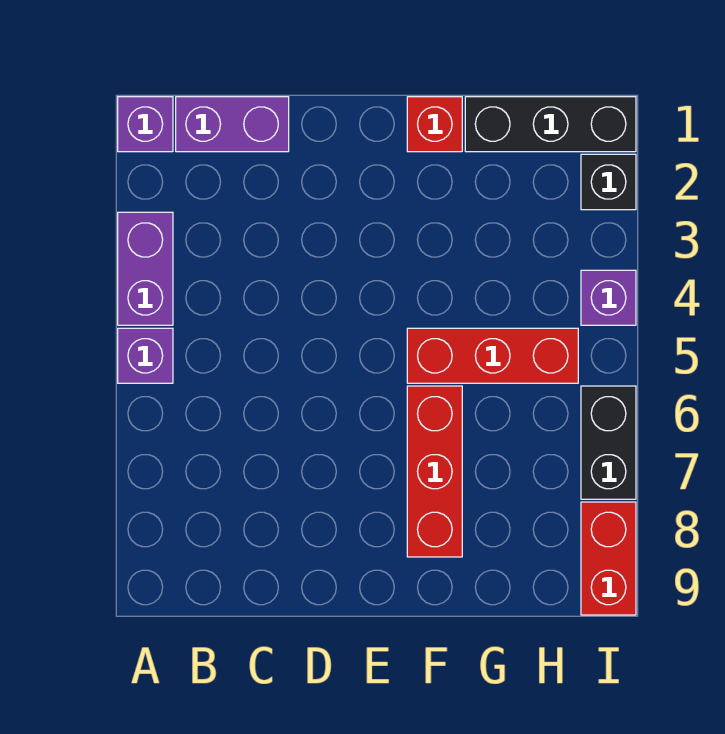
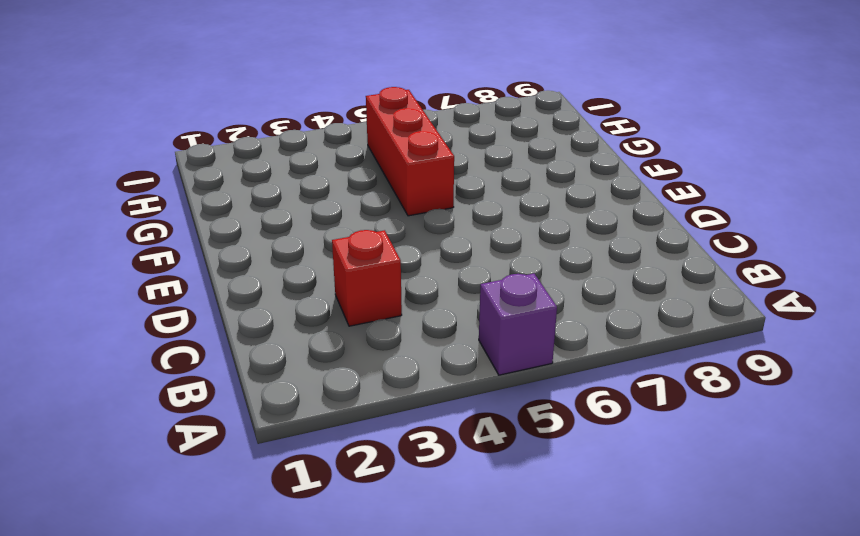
red brick C3 level 1 -> red brick F1 level 1
none -> purple brick A1 level 1
none -> purple brick A3:A4 level 1
none -> purple brick B1:C1 level 1

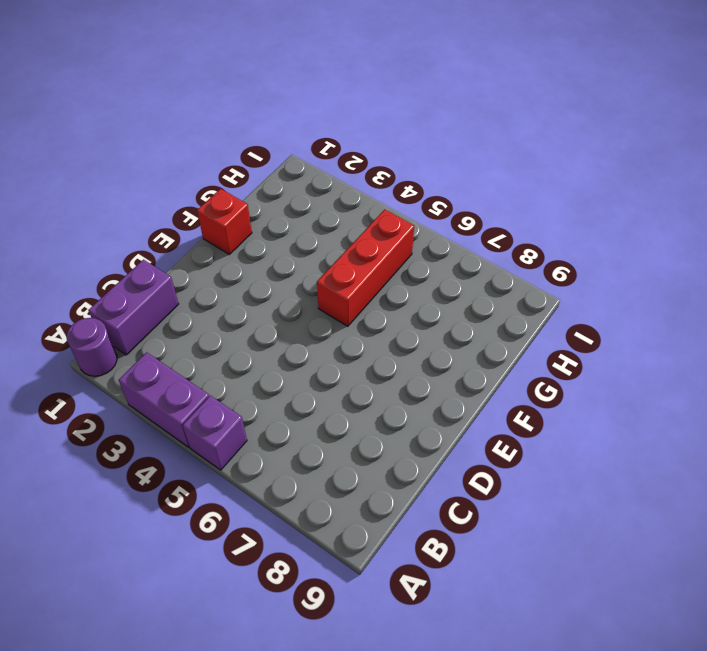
purple round brick A1 level 1 -> purple brick A1 level 1
none -> red brick F6:F8 level 1
none -> black brick G1:I1 level 1
none -> black brick I2 level 1

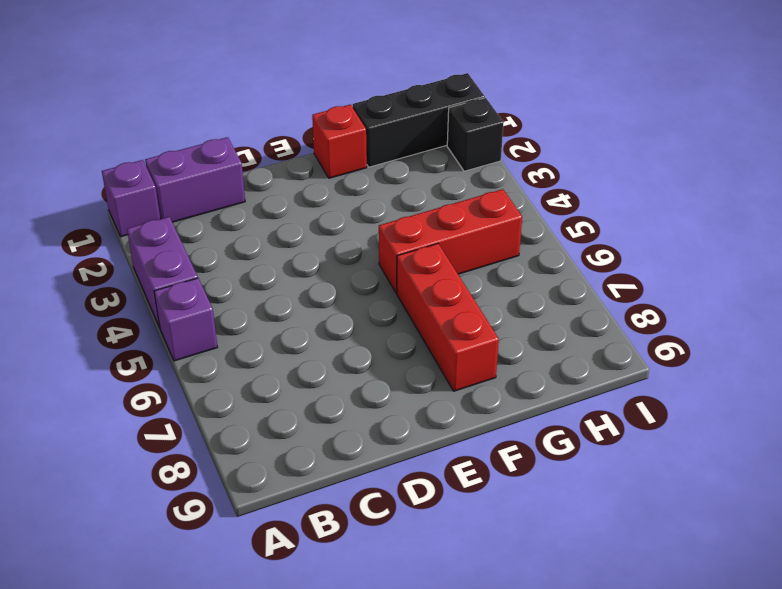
none -> purple brick I4 level 1
none -> black brick I6:I7 level 1
none -> red brick I8:I9 level 1

